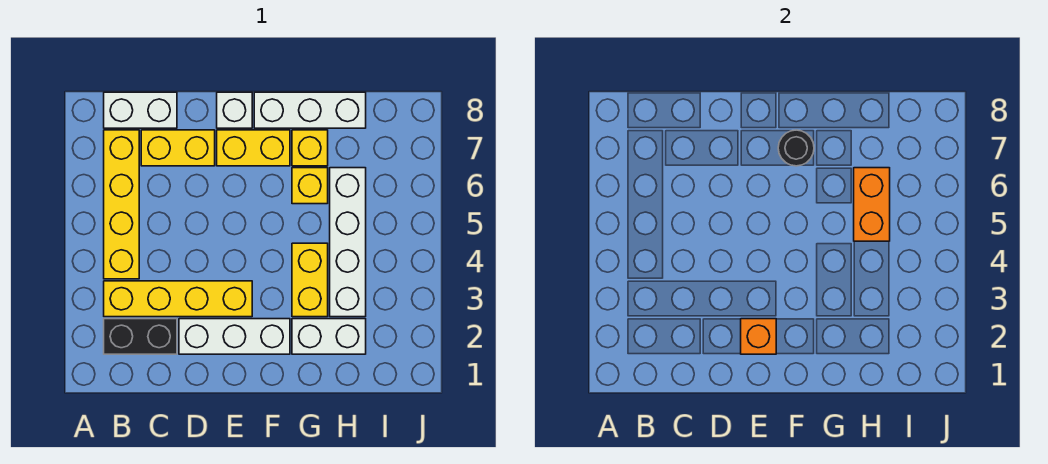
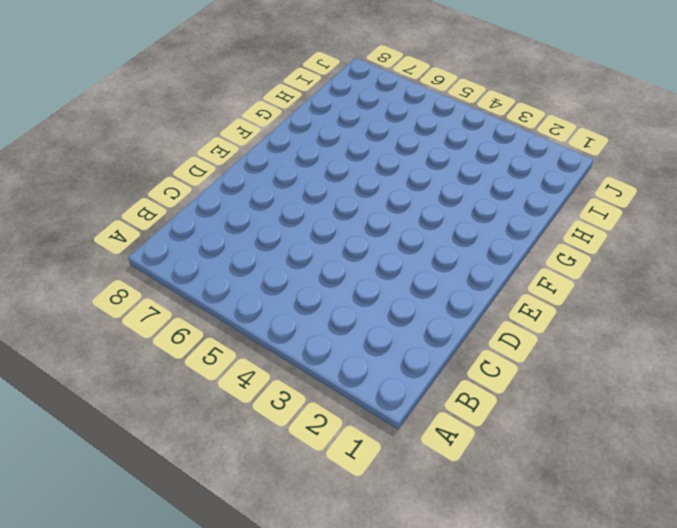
none -> black brick B2:C2 level 1
none -> yellow brick B3:E3 level 1
none -> yellow brick B4:B7 level 1

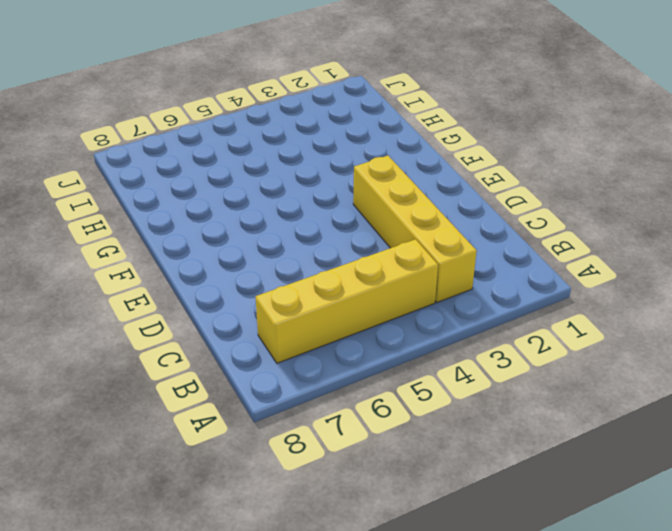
none -> black brick B2:C2 level 1
none -> white brick B8:C8 level 1
none -> yellow brick C7:D7 level 1

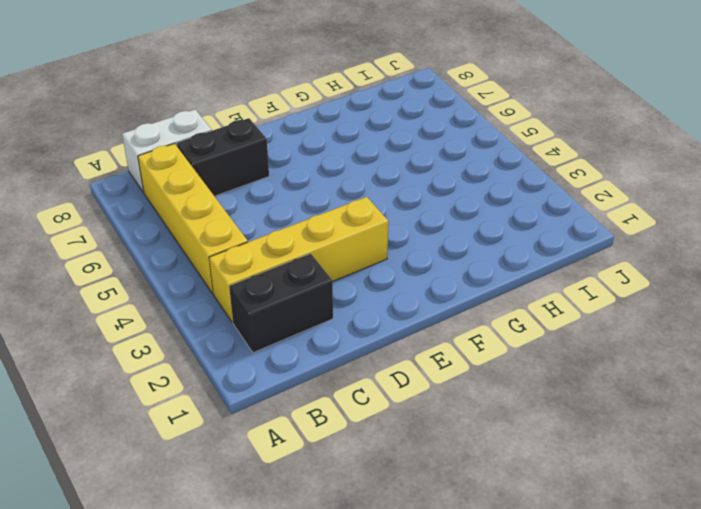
black brick C7:D7 level 1 -> yellow brick C7:D7 level 1
none -> white brick D2:F2 level 1
none -> yellow brick E7:F7 level 1
none -> white brick E8 level 1

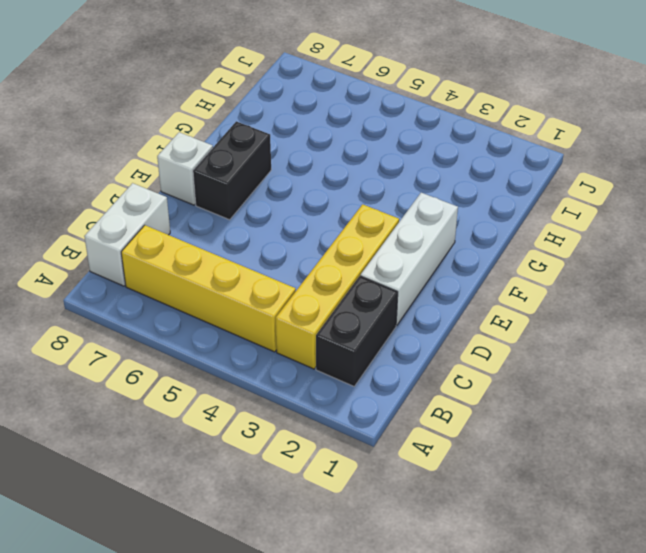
black brick E7:F7 level 1 -> yellow brick E7:F7 level 1
none -> yellow brick C7:D7 level 1
none -> white brick F8:H8 level 1
none -> white brick G2:H2 level 1

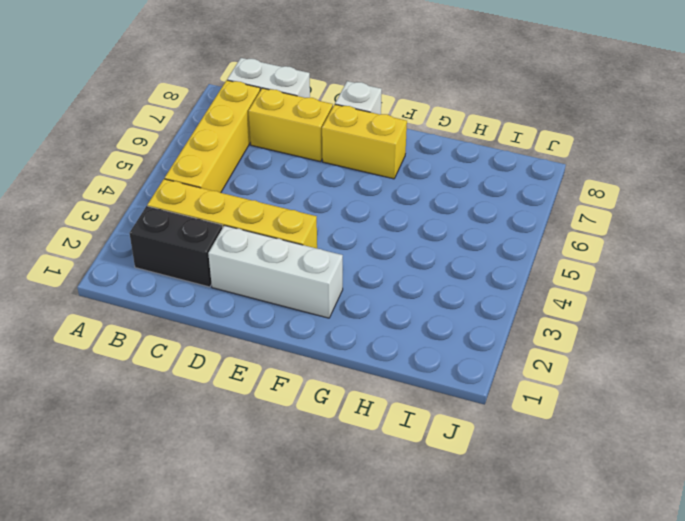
none -> white brick F8:H8 level 1
none -> white brick G2:H2 level 1
none -> yellow brick G3:G4 level 1

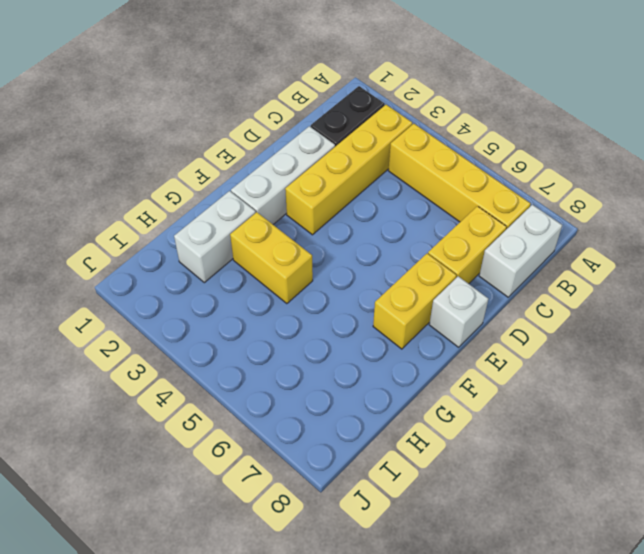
none -> white brick F8:H8 level 1
none -> yellow brick G6 level 1
none -> yellow brick G7 level 1

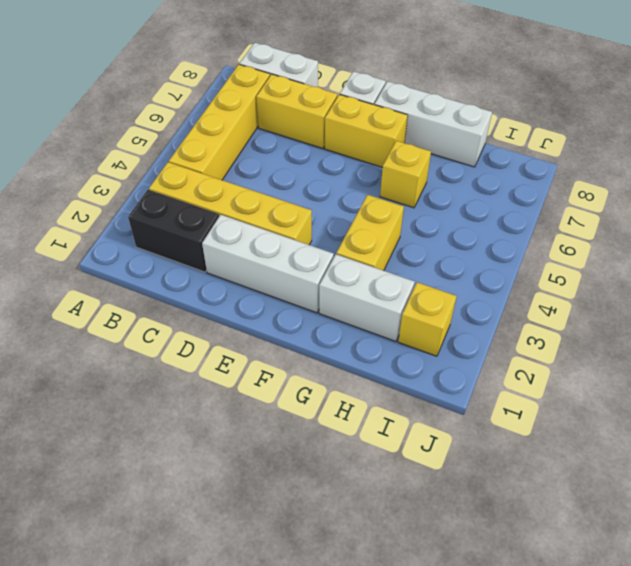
yellow brick I2 level 1 -> yellow brick G7 level 1
none -> white brick H3:H6 level 1
none -> orange brick E2 level 2
none -> black round brick F7 level 2

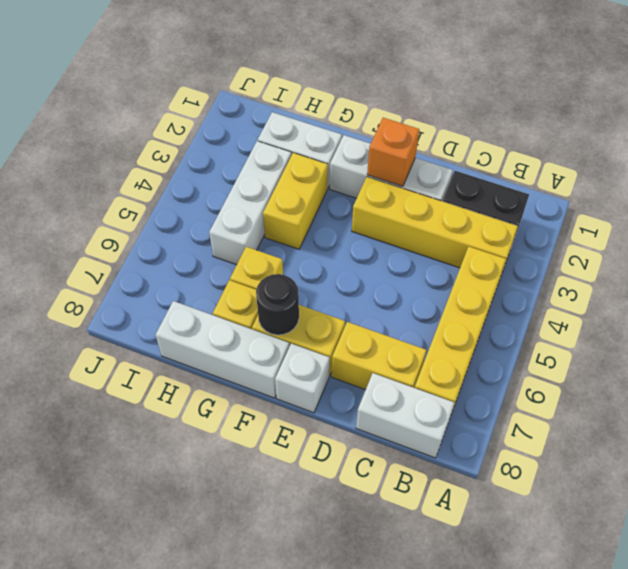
white brick H3:H5 level 1 -> white brick H3:H6 level 1
none -> orange brick H5:H6 level 2

